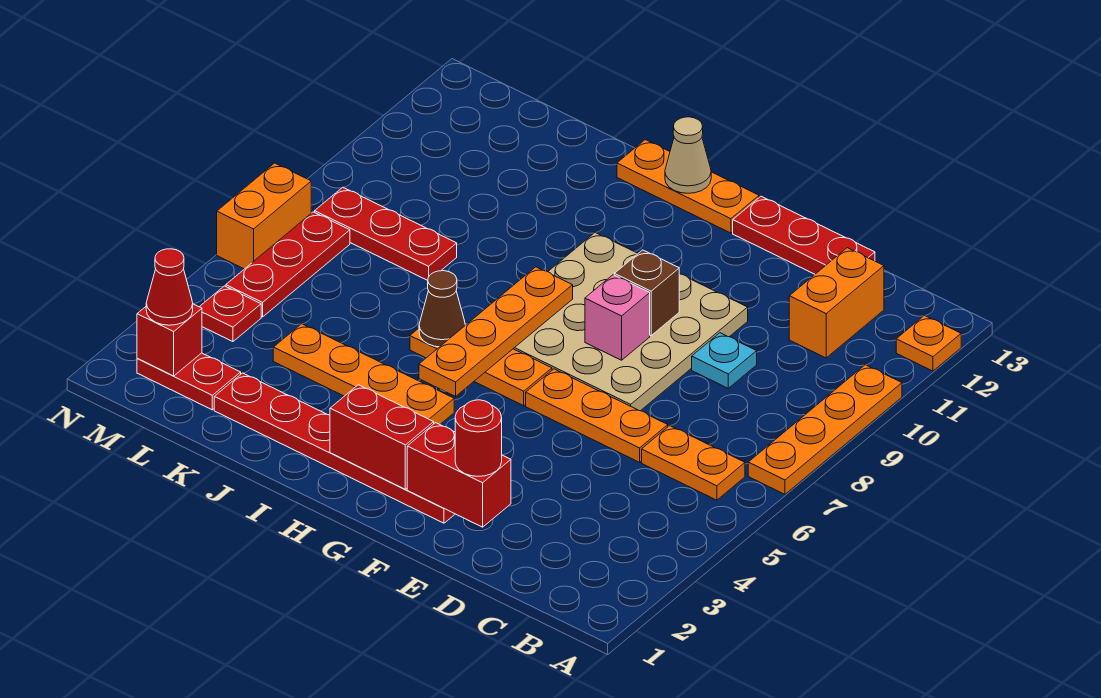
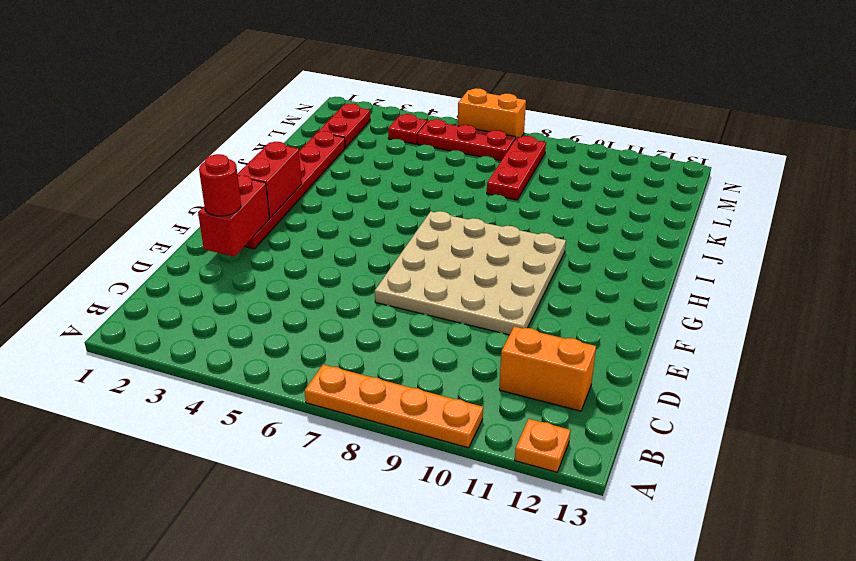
none -> orange plate B6:C6 level 1
none -> orange plate D6:F6 level 1
none -> cyan plate D9 level 1

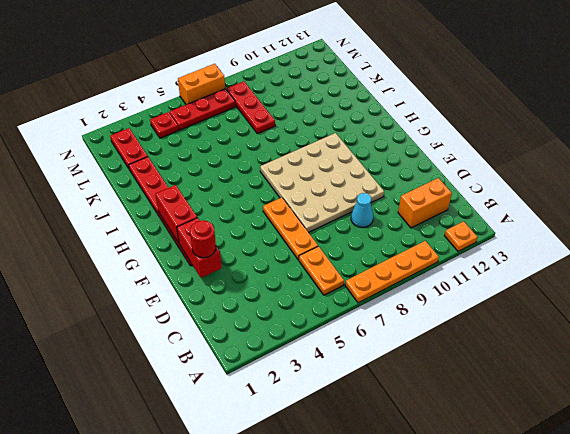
cyan cone D9 level 1 -> cyan plate D9 level 1
none -> red plate D13:F13 level 1
none -> orange plate G6:I6 level 1
none -> orange plate G13:I13 level 1

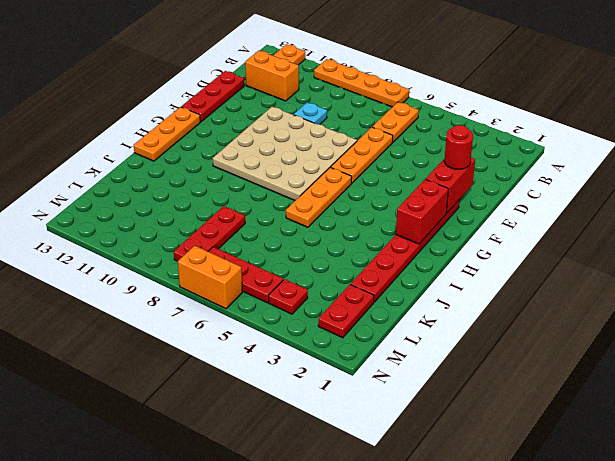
none -> orange plate H4:K4 level 1
none -> pink brick F8 level 2
none -> brown brick F9 level 2

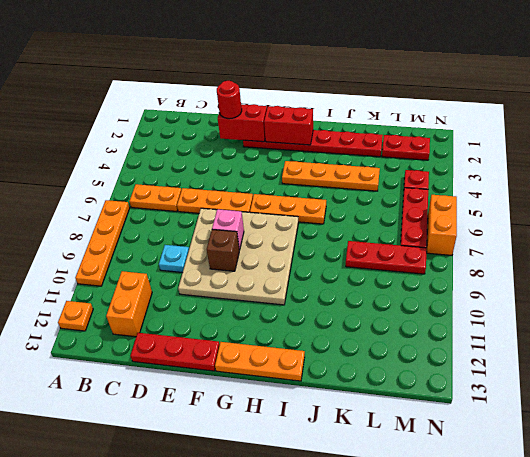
none -> orange plate H5:H8 level 2
none -> tan cone H13 level 2
none -> brown cone I6 level 2

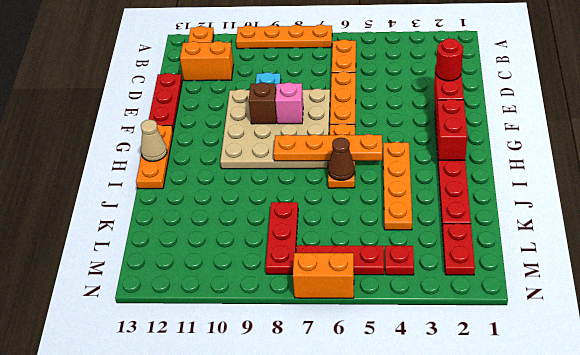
none -> red brick M2 level 2
none -> red cone M2 level 3

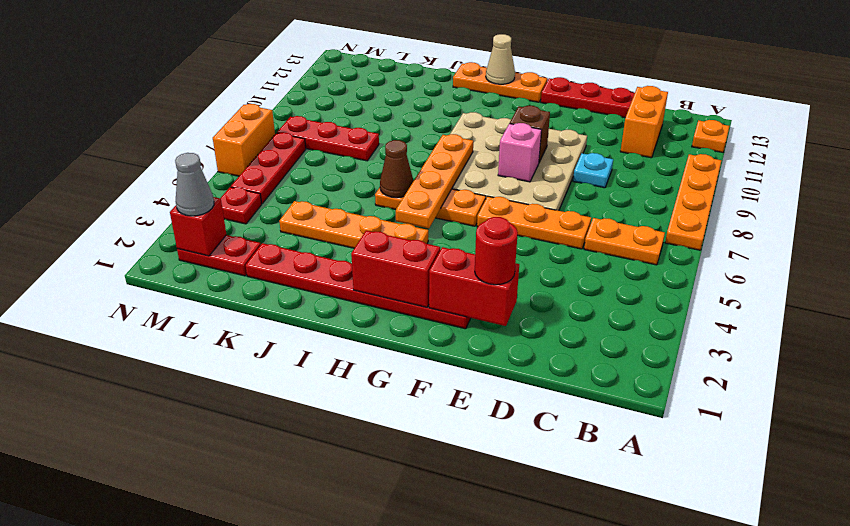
grey cone M2 level 3 -> red cone M2 level 3

